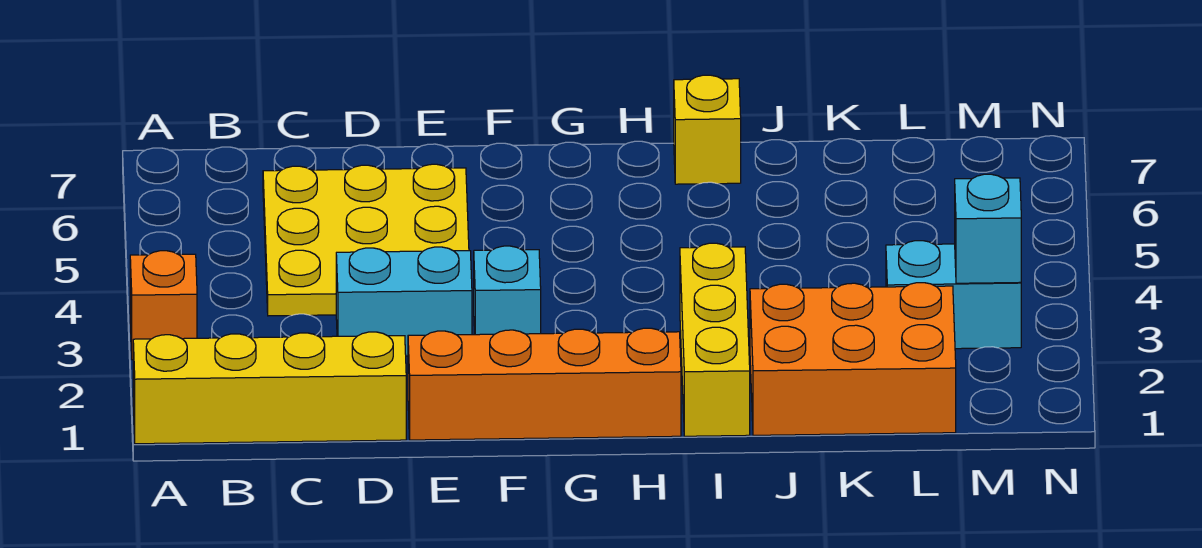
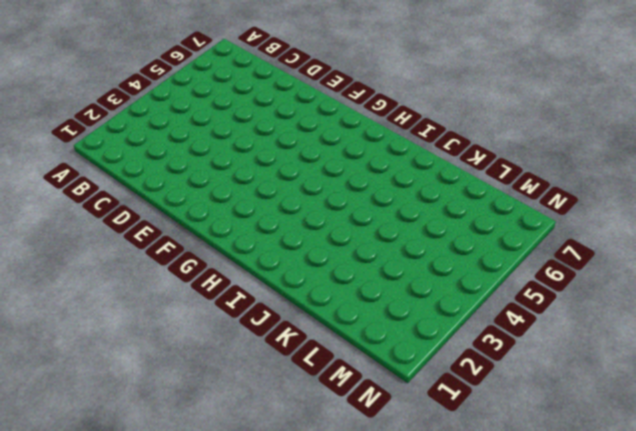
none -> yellow brick A1:D1 level 1
none -> orange brick A3 level 1

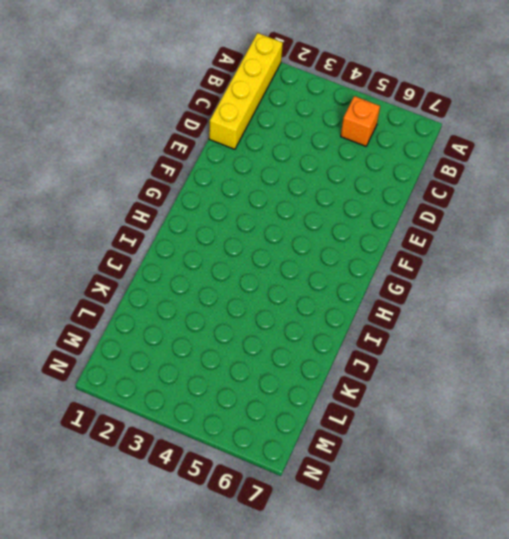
orange brick B5 level 1 -> orange brick A3 level 1
none -> yellow plate C4:E6 level 1
none -> cyan brick D3:E3 level 1

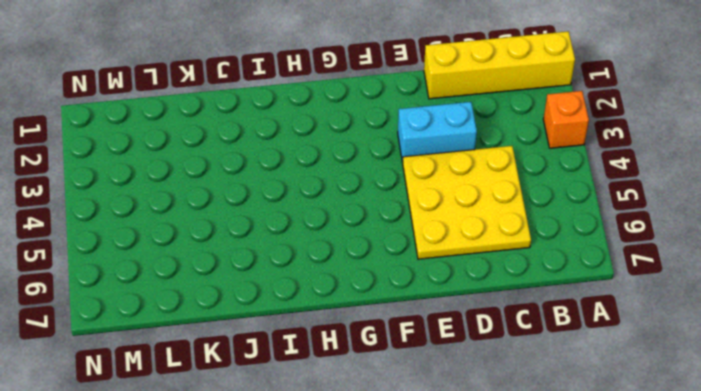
none -> orange brick E1:H1 level 1
none -> cyan brick F3 level 1

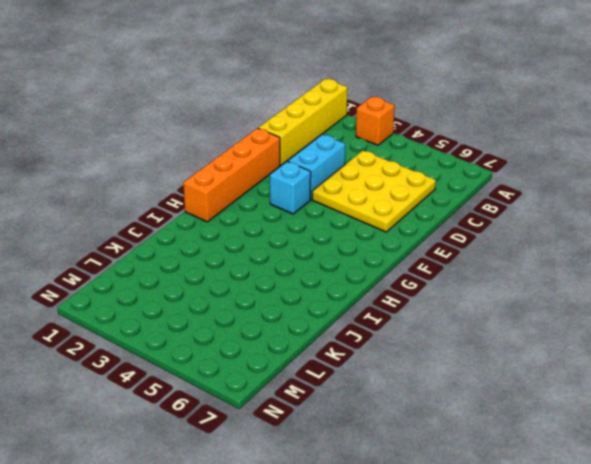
none -> yellow brick I1:I3 level 1
none -> yellow brick I7 level 1

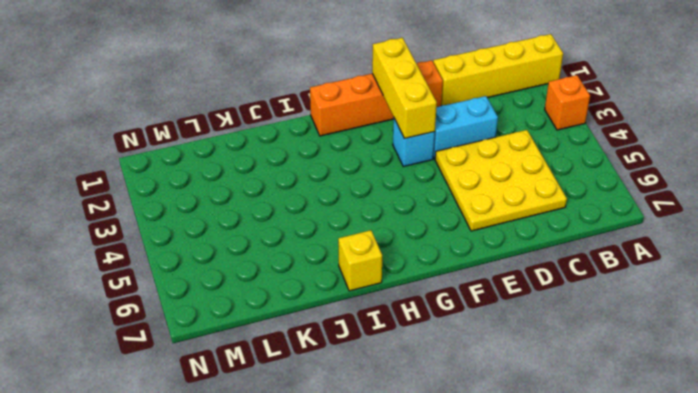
yellow brick F1:F3 level 2 -> yellow brick I1:I3 level 1
none -> orange brick J1:L2 level 1
none -> cyan brick L3:M3 level 1

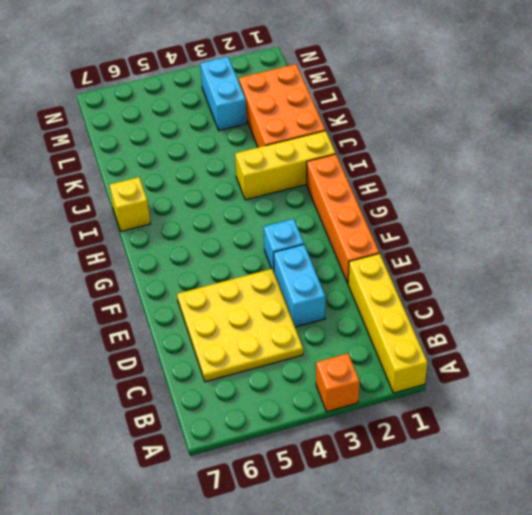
none -> cyan brick M3 level 2

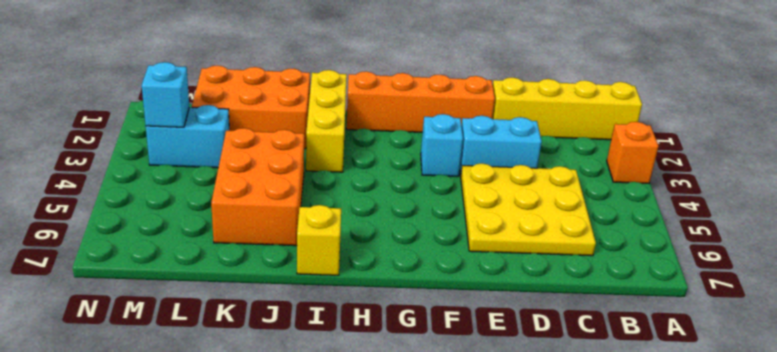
orange brick J4:K6 level 1 -> none

